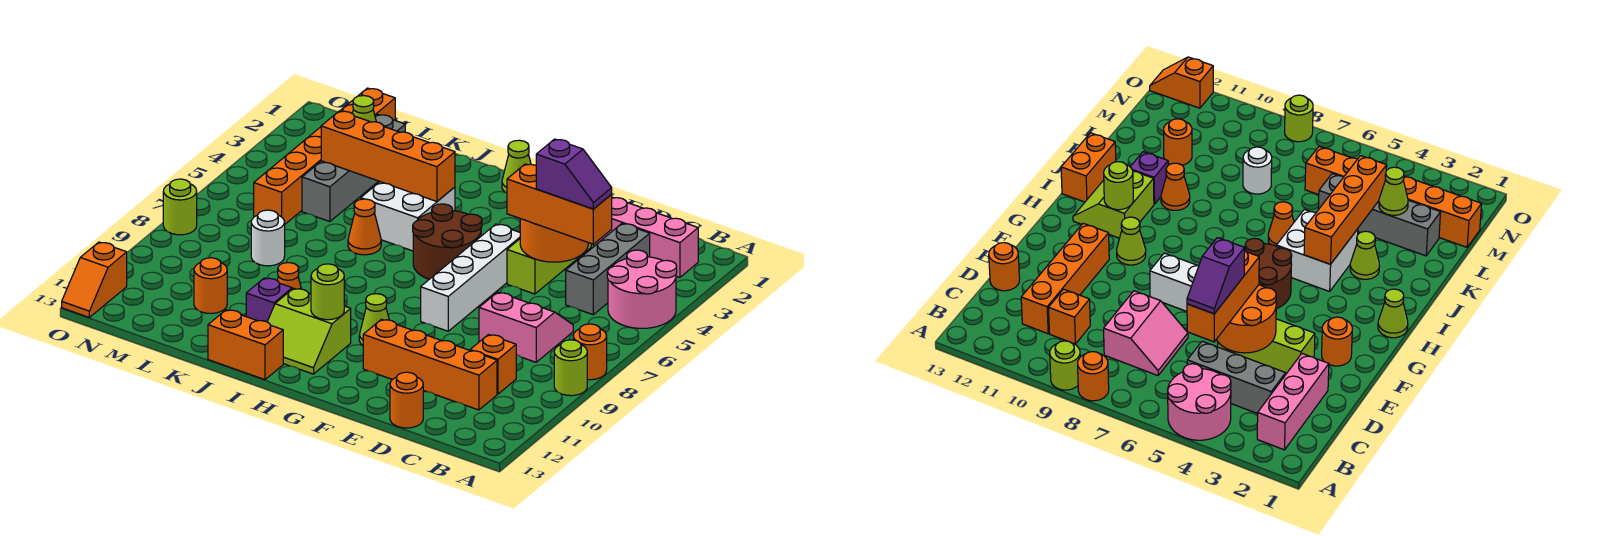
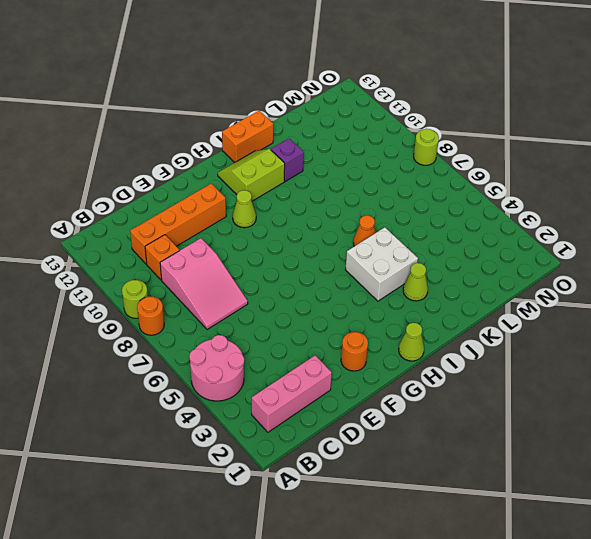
pink slope C7:D9 level 1 top 9 -> pink slope C7:D8 level 1 top 8
none -> grey brick C3:C5 level 1
none -> orange round brick D13 level 1
none -> lime brick E3:E5 level 1
none -> white brick F5:F8 level 1

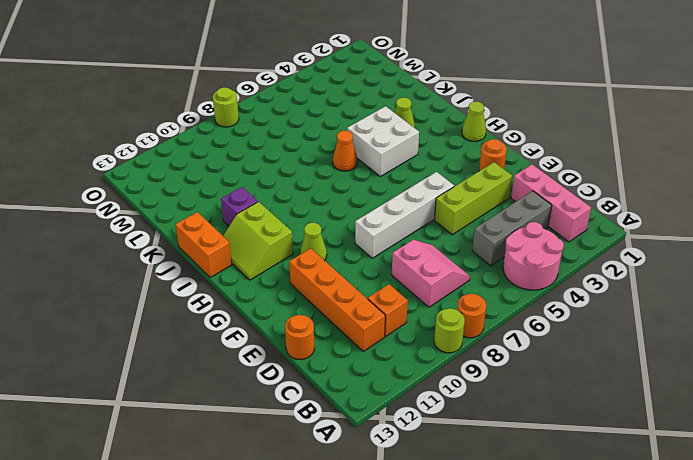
none -> brown round brick G5:H6 level 1
none -> orange cone J10 level 1
none -> grey brick L2:L5 level 1
none -> white round brick L8 level 1

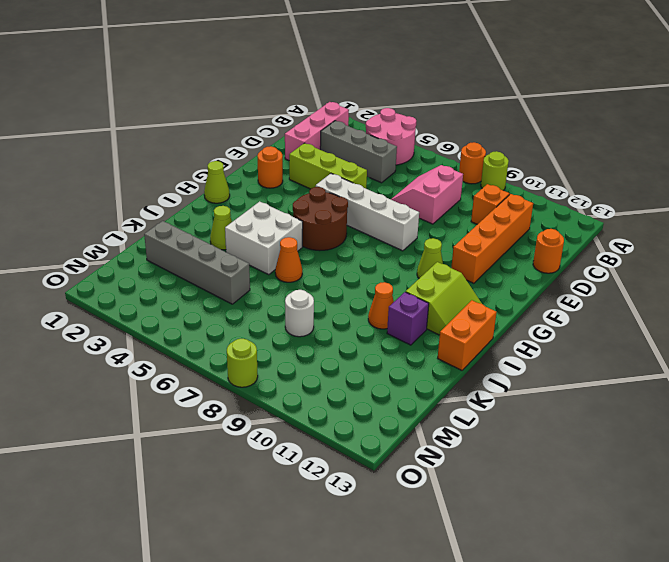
none -> orange round brick L11 level 1
none -> orange brick M1:M6 level 1
none -> orange slope O12:O13 level 1 top 12
none -> orange round brick D4:E5 level 2

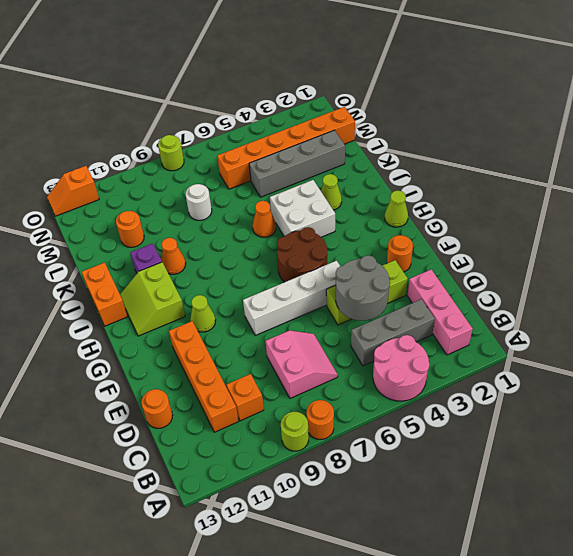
grey round brick D4:E5 level 2 -> orange round brick D4:E5 level 2
none -> lime round brick H11 level 2
none -> orange brick I4:L4 level 2
none -> lime cone L3 level 2
none -> orange brick C5:E5 level 3

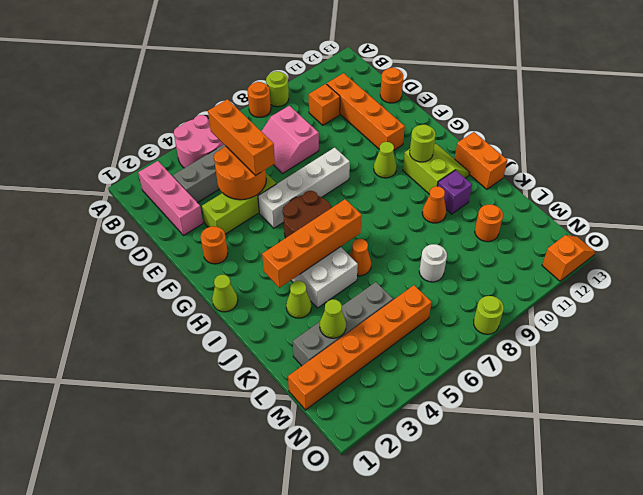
orange brick I3:I6 level 2 -> orange brick I4:L4 level 2
none -> purple slope C5:D5 level 4 top D

